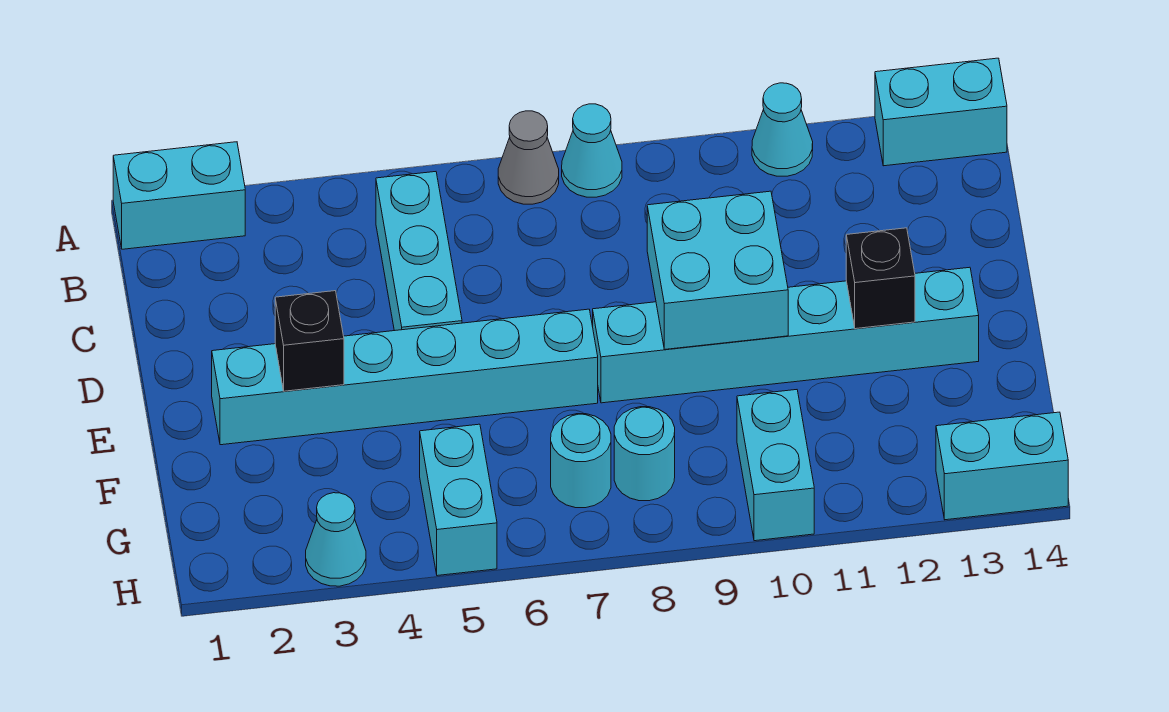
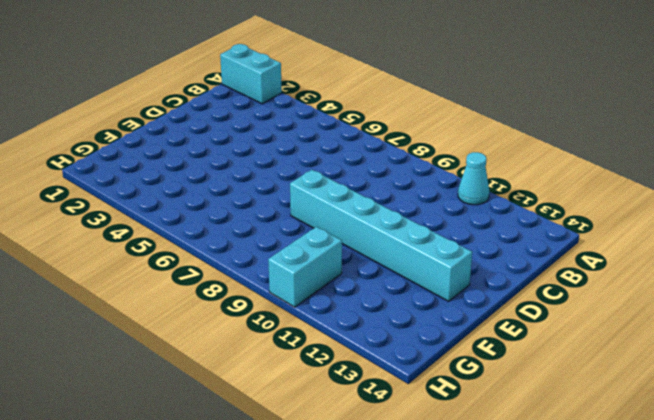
none -> grey cone A7 level 1
none -> cyan cone A8 level 1
none -> cyan brick A13:A14 level 1

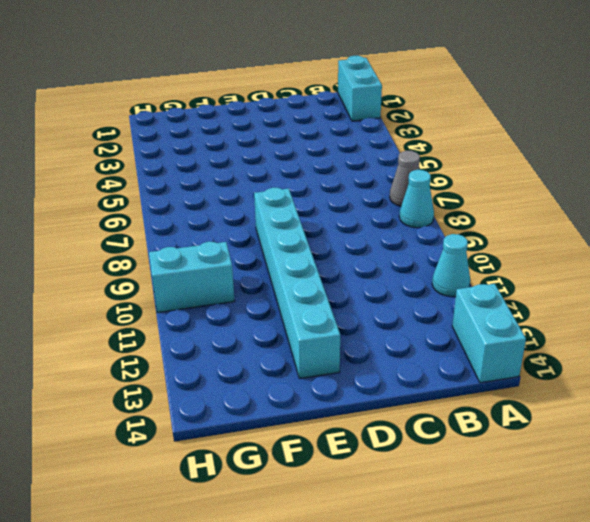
none -> cyan brick B5:D5 level 1
none -> cyan brick E2:E7 level 1
none -> cyan brick G5:H5 level 1

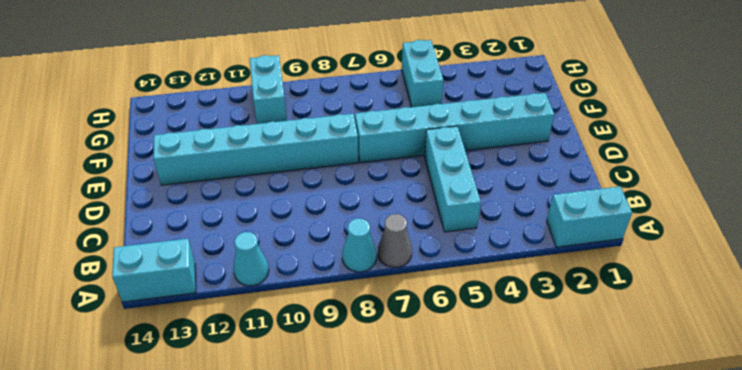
none -> cyan round brick G7 level 1
none -> cyan round brick G8 level 1
none -> cyan cone H3 level 1

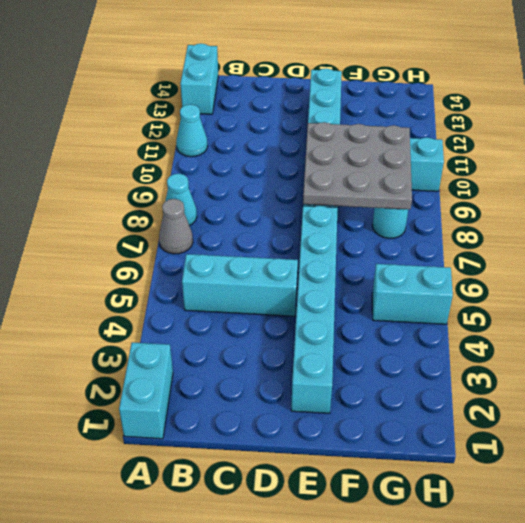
grey plate E8:G10 level 2 -> cyan brick D9:E10 level 2
none -> cyan round brick G7 level 1
none -> cyan cone H3 level 1
none -> cyan brick H13:H14 level 1

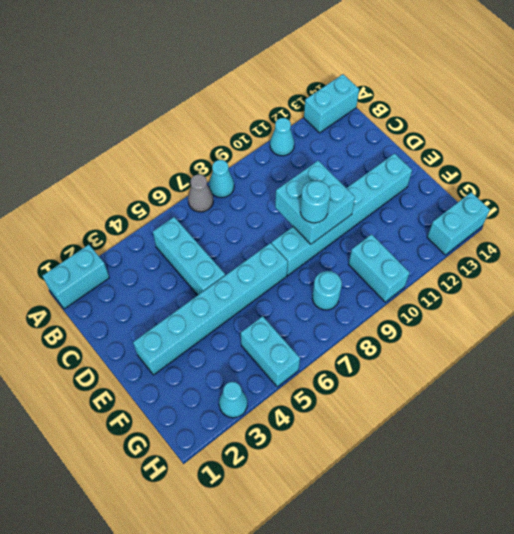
cyan round brick E9 level 3 -> cyan round brick G7 level 1
none -> black brick E3 level 2
none -> black brick E12 level 2

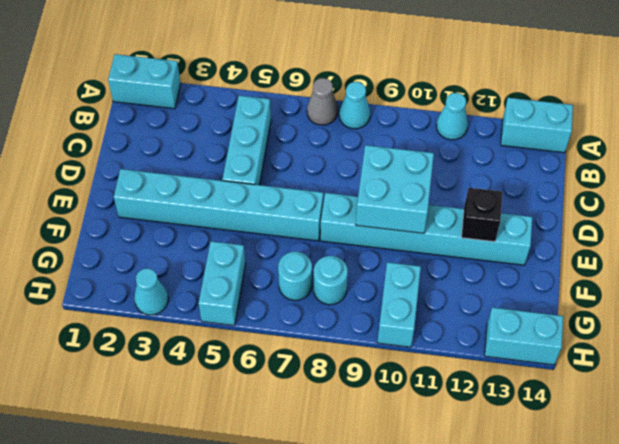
none -> black brick E3 level 2

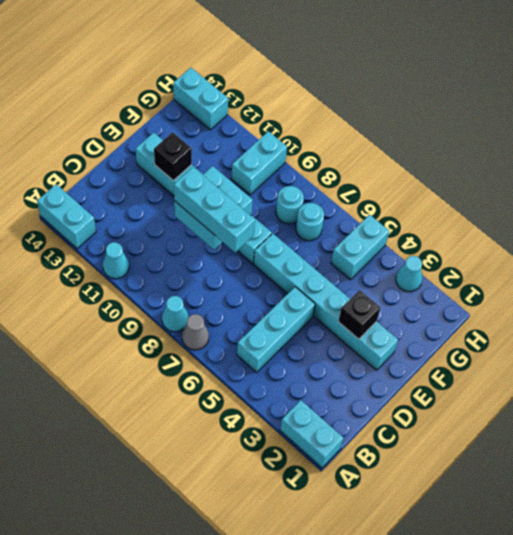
cyan brick D8:D10 level 3 -> none

